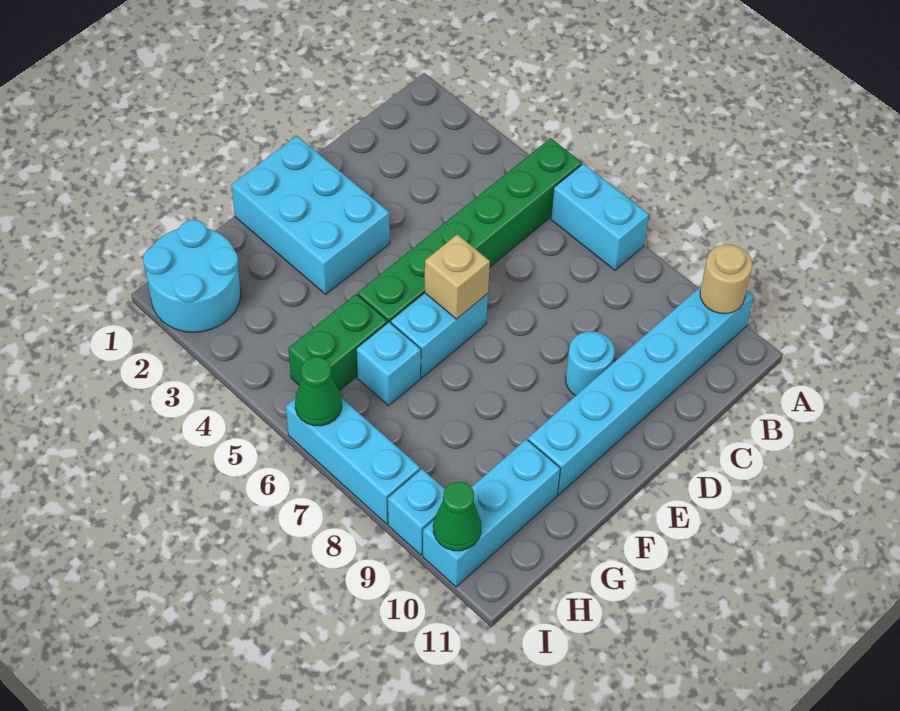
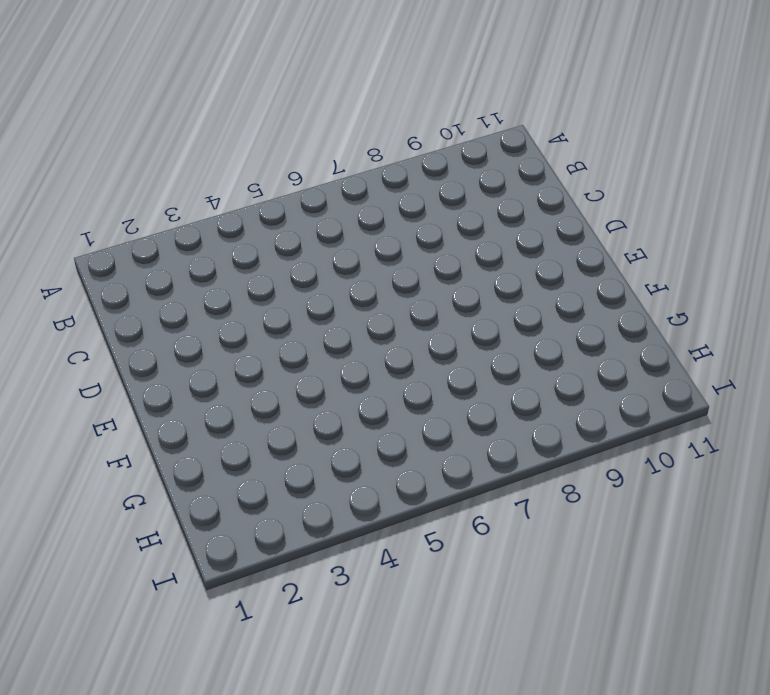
none -> green brick A5:F5 level 1
none -> cyan brick A6:A7 level 1
none -> cyan brick A10:F10 level 1

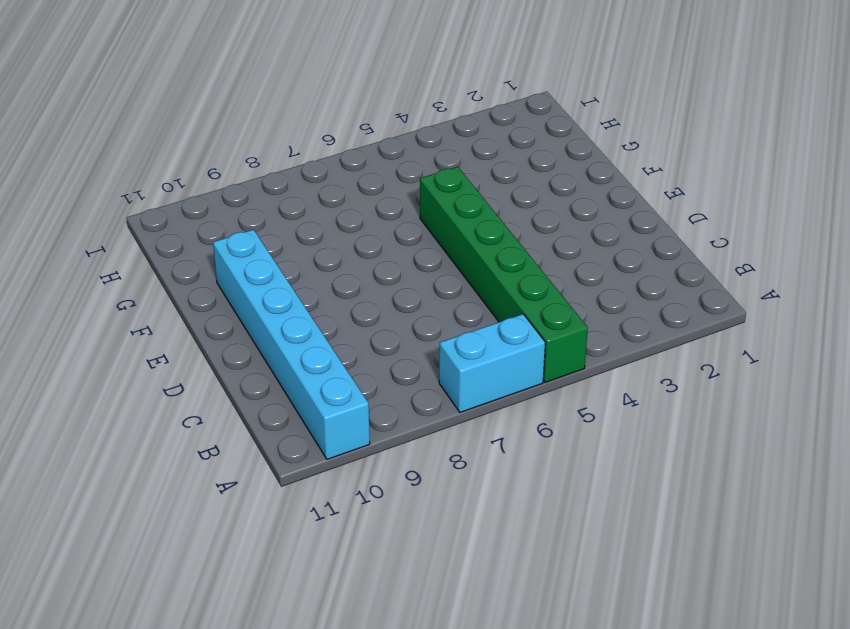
none -> cyan round brick D9 level 1
none -> cyan brick E1:F3 level 1
none -> cyan brick E6:F6 level 1

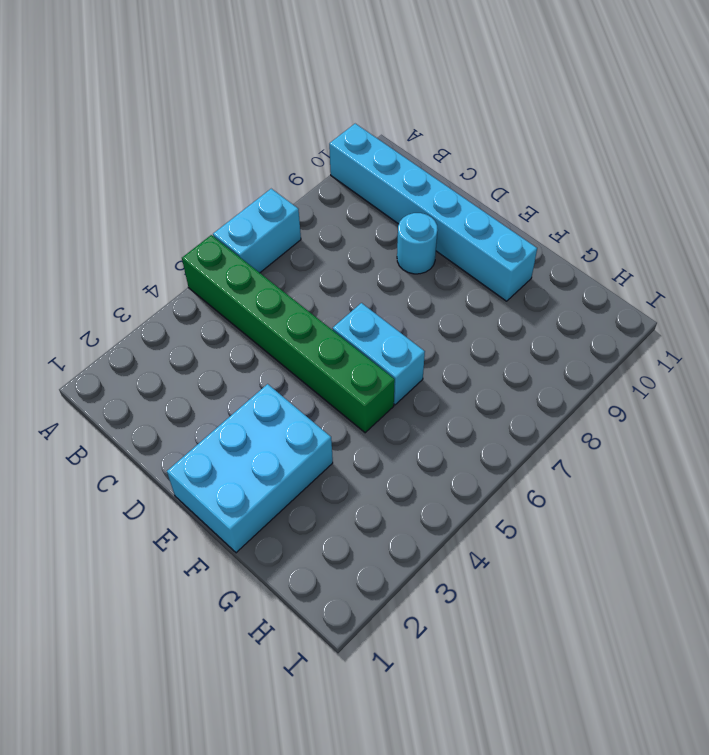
none -> green brick G5:H5 level 1
none -> cyan brick G6 level 1
none -> cyan brick G10:I10 level 1

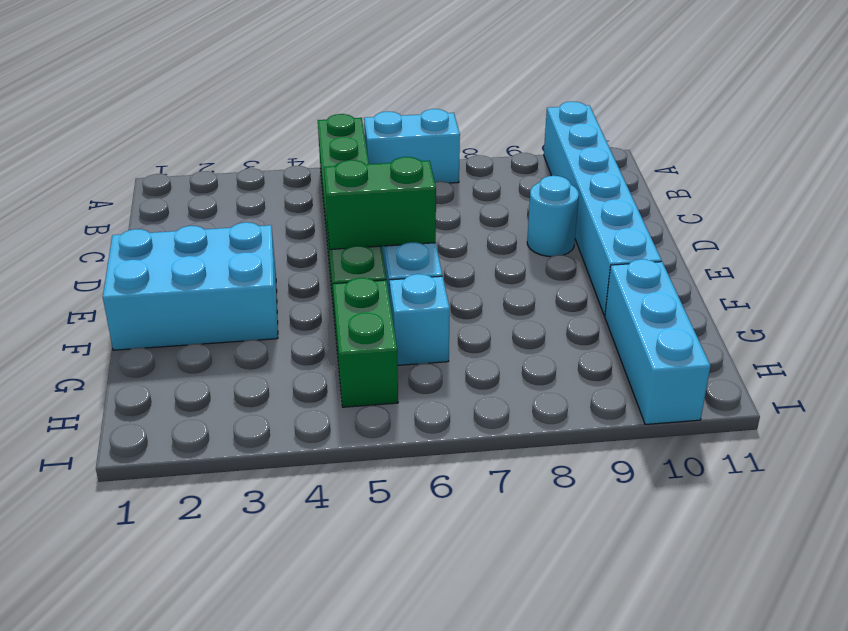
green brick E5:E6 level 2 -> tan brick E6 level 2
none -> cyan round brick H1:I2 level 1
none -> cyan brick I6:I8 level 1
none -> cyan brick I9 level 1

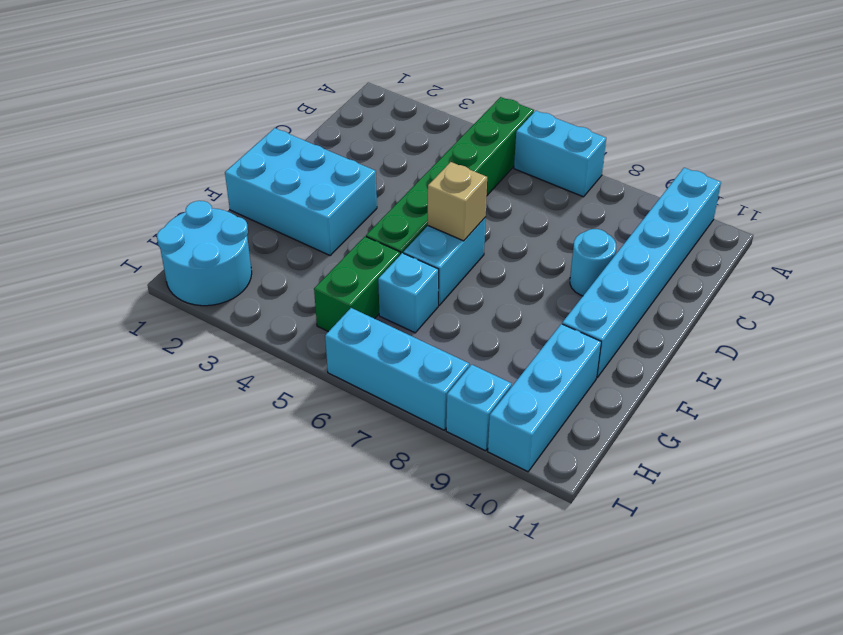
none -> tan round brick A10 level 2
none -> green cone I6 level 2
none -> green cone I10 level 2

